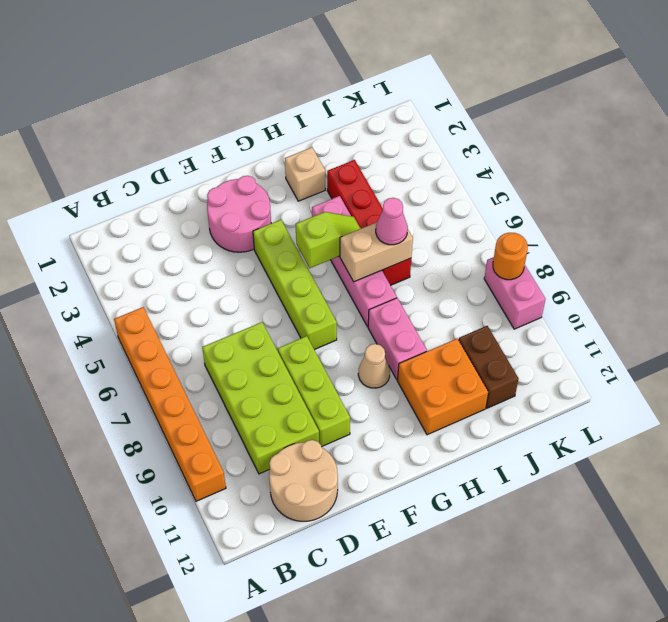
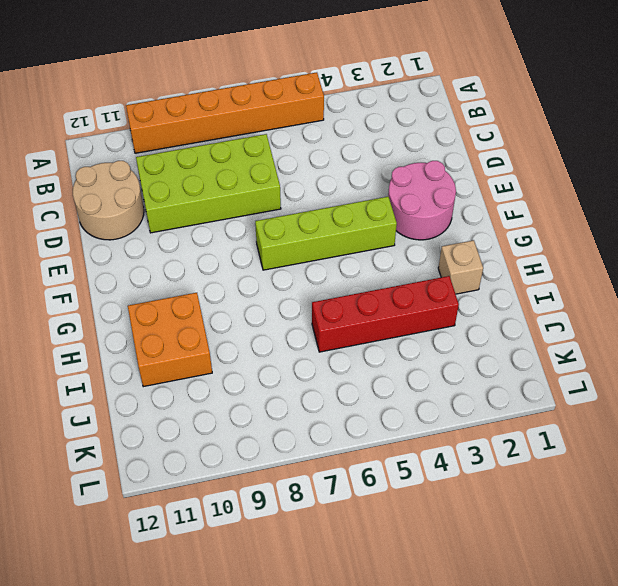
none -> lime brick E8:E10 level 1
none -> tan cone G9 level 1
none -> pink brick H4:H7 level 1

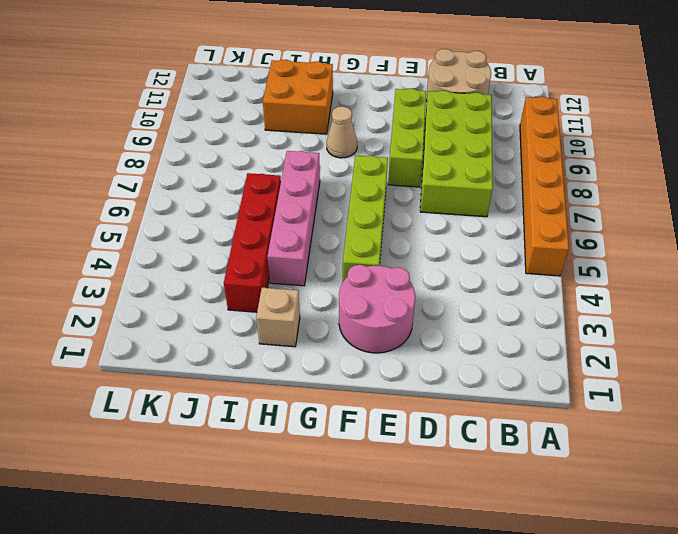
none -> pink brick H8:H9 level 1
none -> brown brick J10:J11 level 1
none -> pink brick L8:L9 level 1

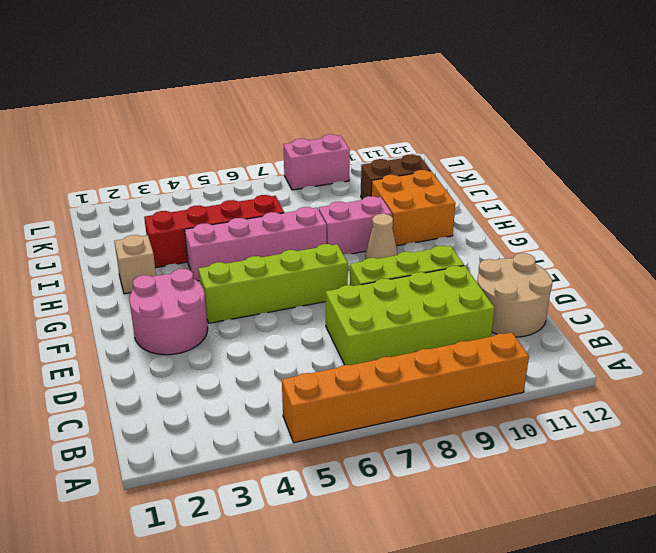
none -> lime slope G5:H5 level 2 top G
none -> tan brick H6:I6 level 2
none -> orange round brick L8 level 2

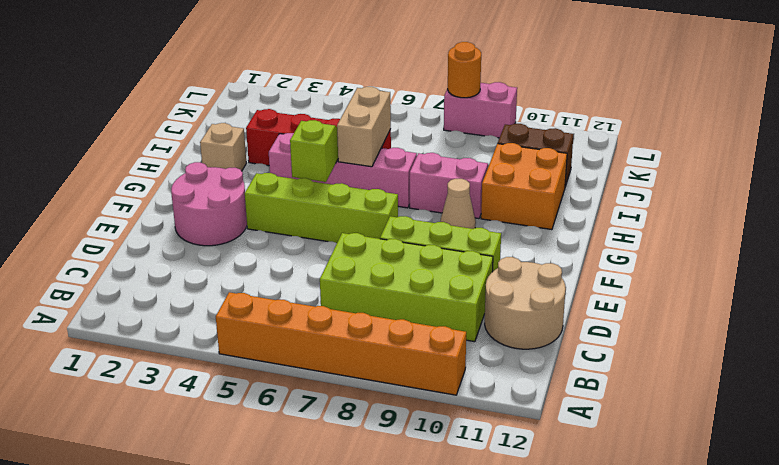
none -> pink cone I6 level 3

